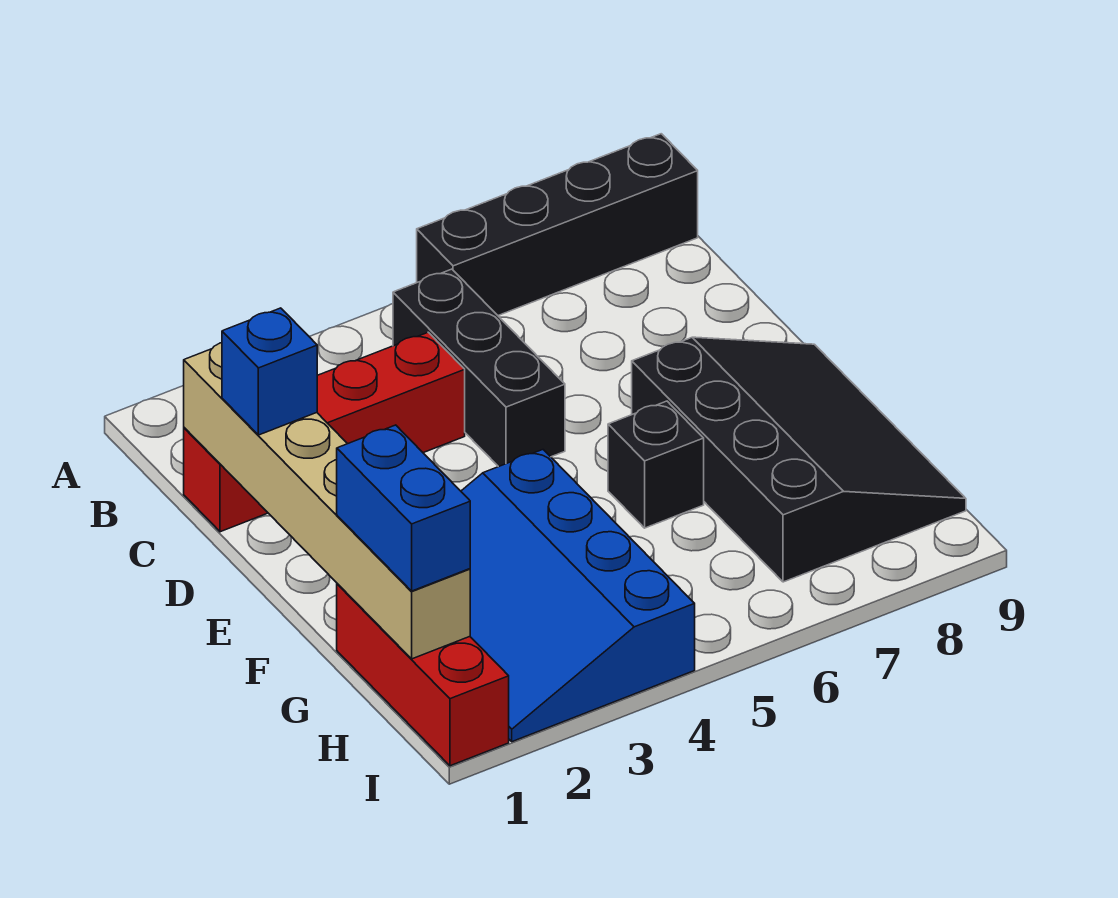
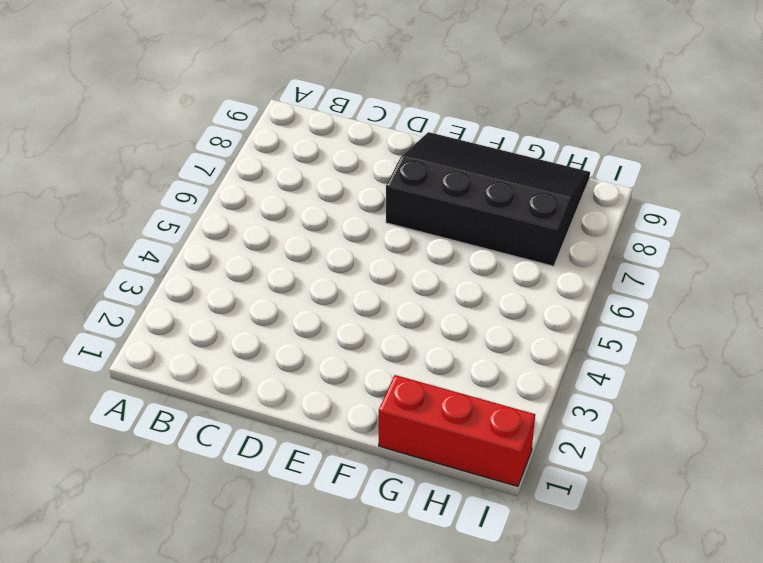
none -> black brick A6:A9 level 1
none -> black brick B5:D5 level 1

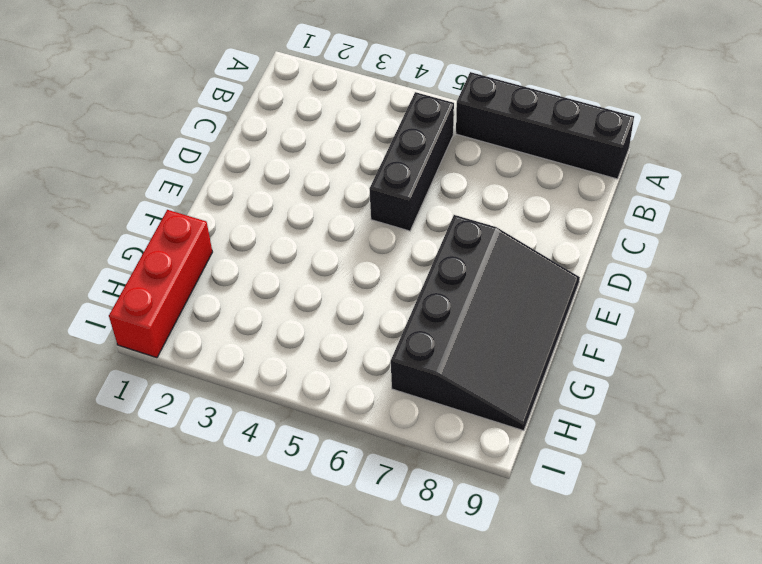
none -> red brick C1:C4 level 1
none -> blue slope F2:I4 level 1 top 4

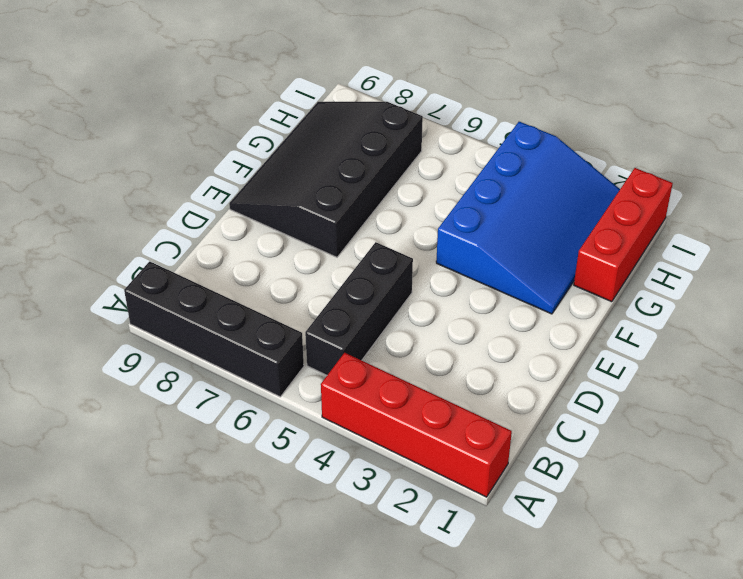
red brick A1:A4 level 1 -> red brick C1:C4 level 1
none -> black brick F6 level 1
none -> tan brick C1:H1 level 2

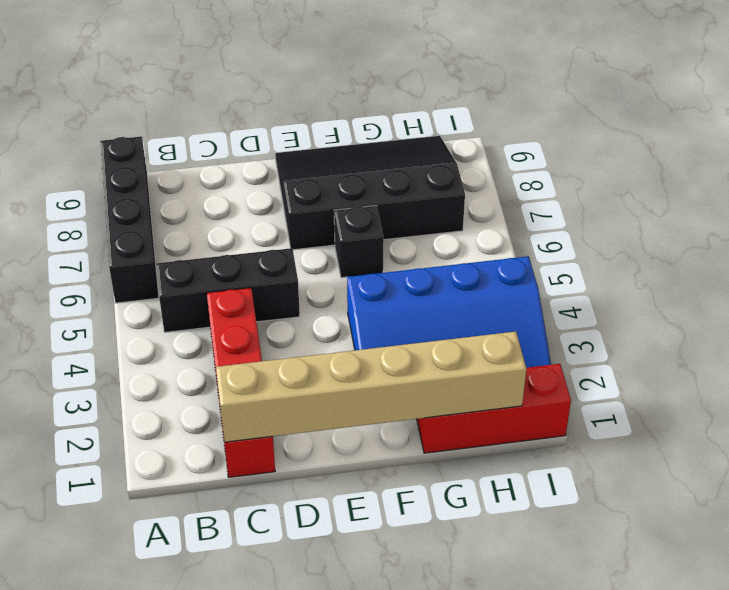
none -> blue brick D1 level 3
none -> blue brick G1:H1 level 3

